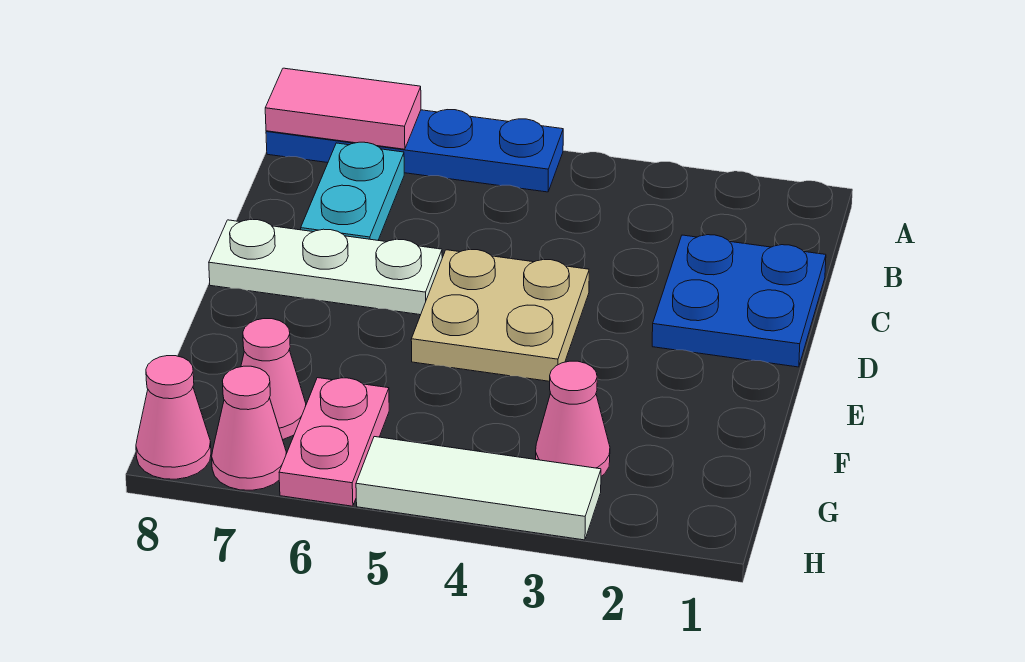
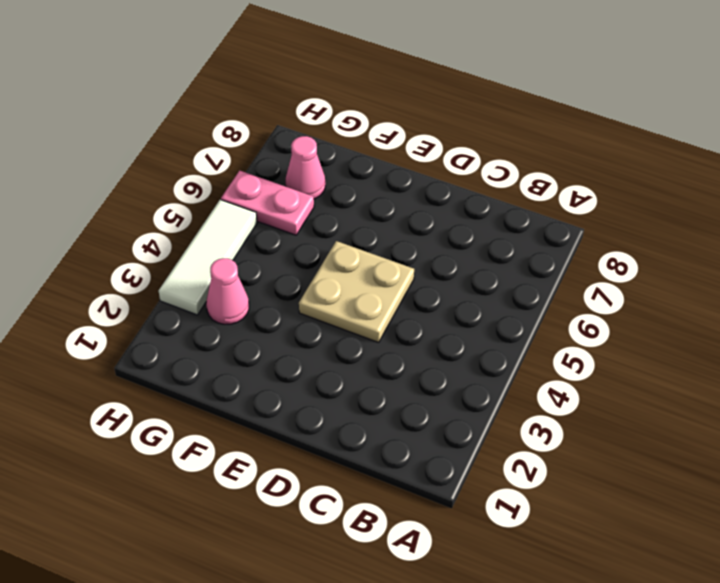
none -> blue plate A5:A8 level 1
none -> cyan plate B7:C7 level 1
none -> blue plate C1:D2 level 1

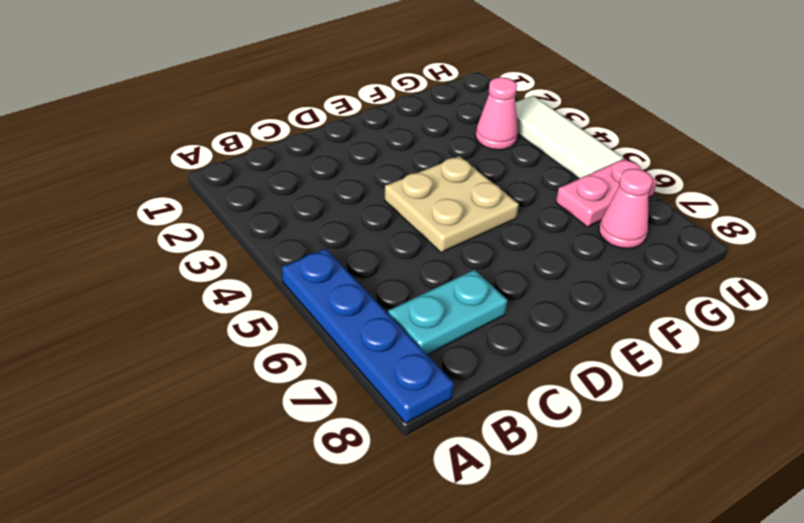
none -> blue plate C1:D2 level 1
none -> white plate D6:D8 level 1
none -> pink cone H7 level 1

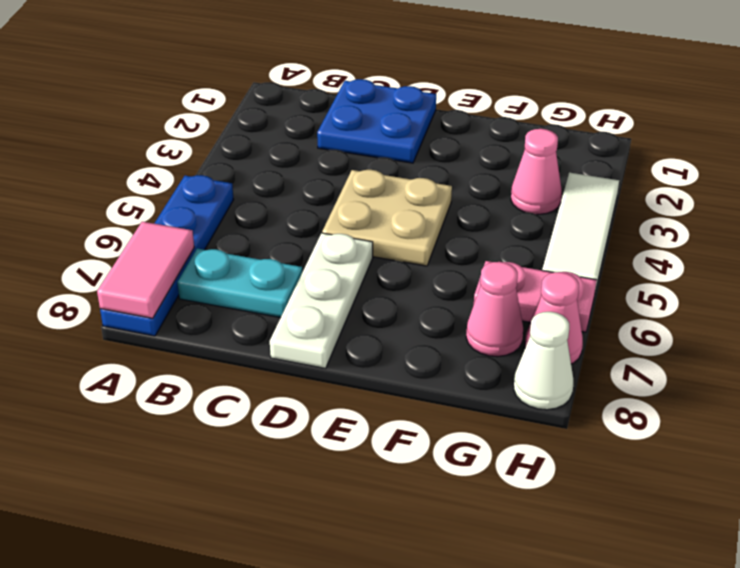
white cone H8 level 1 -> pink cone H8 level 1

